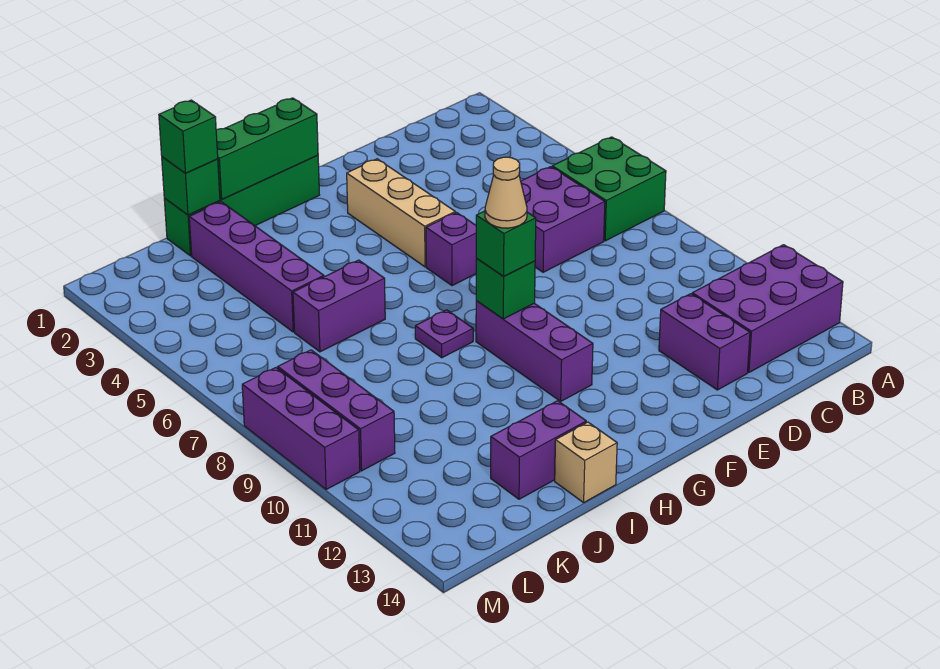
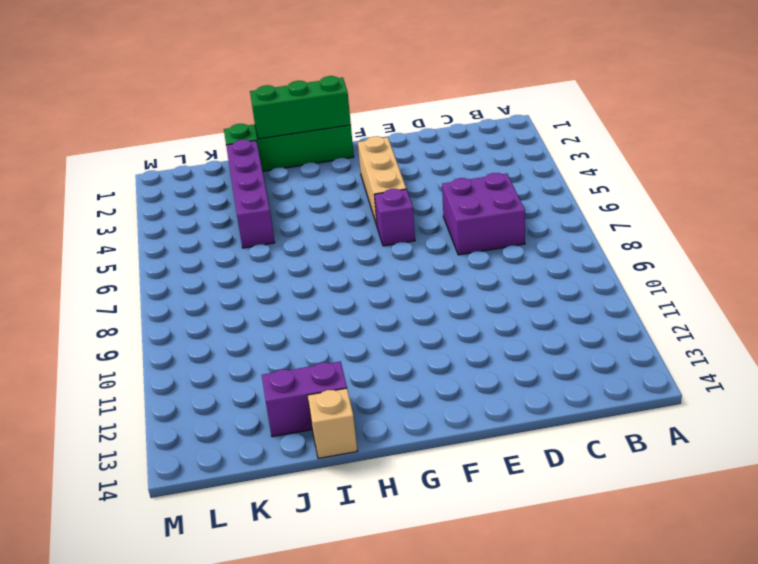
none -> green brick A6:B7 level 1
none -> purple brick A12:C13 level 1
none -> purple brick D12:D13 level 1

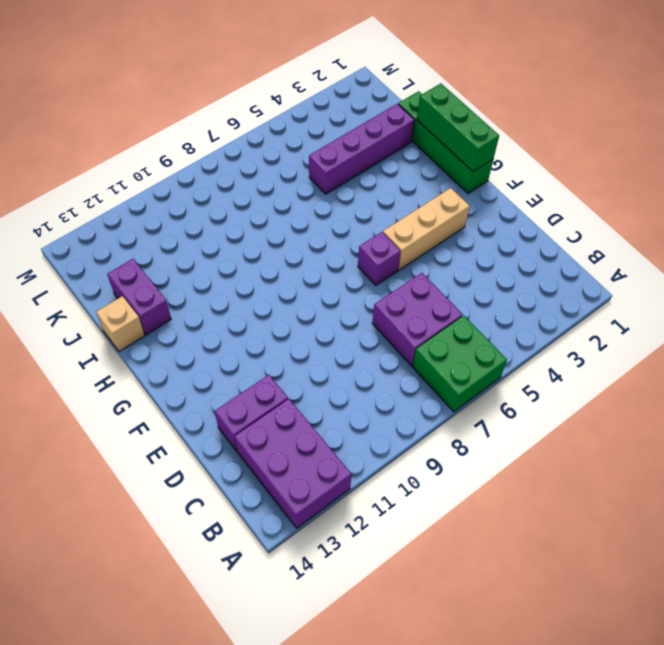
none -> purple brick G9:G11 level 1
none -> purple plate H8 level 1
none -> purple brick I6:J6 level 1

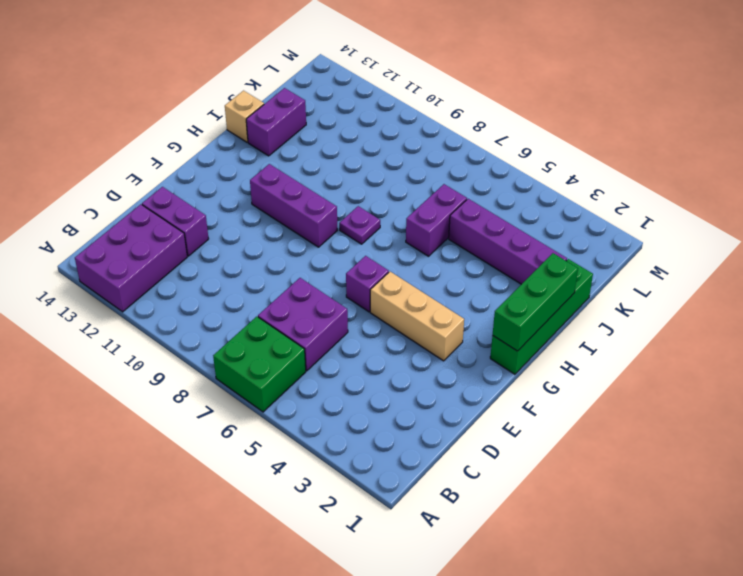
none -> purple brick L8:L10 level 1
none -> purple brick M8:M10 level 1
none -> green brick G9 level 2

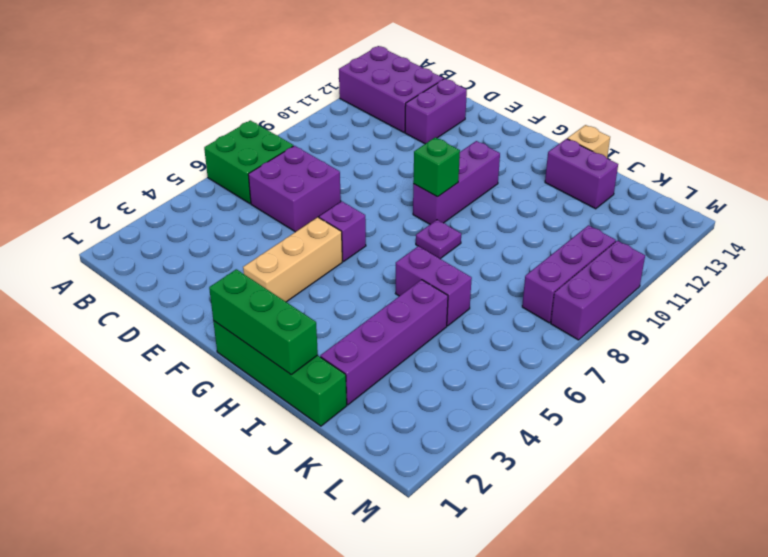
none -> green brick J1 level 2
none -> green brick G9 level 3
none -> green brick J1 level 3

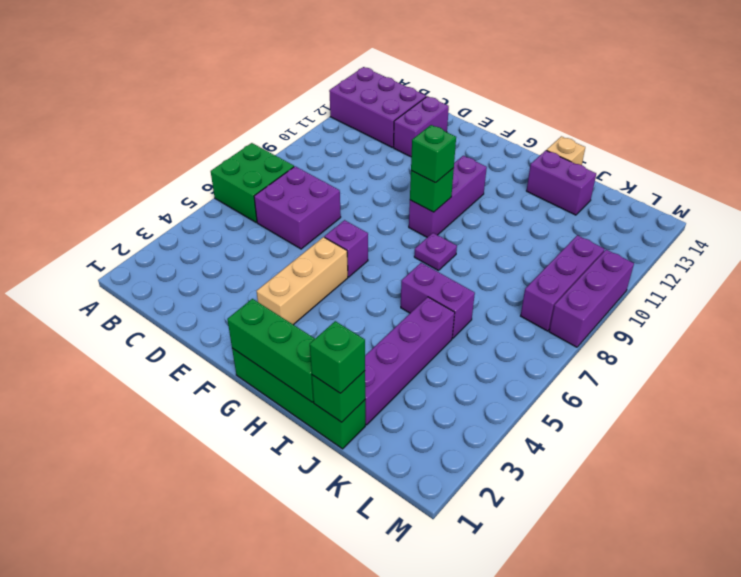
none -> tan cone G9 level 4

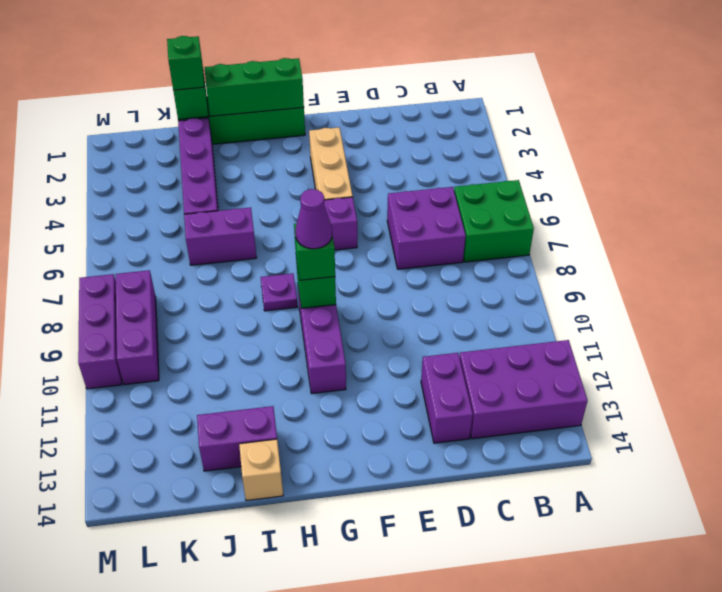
purple cone G9 level 4 -> tan cone G9 level 4

